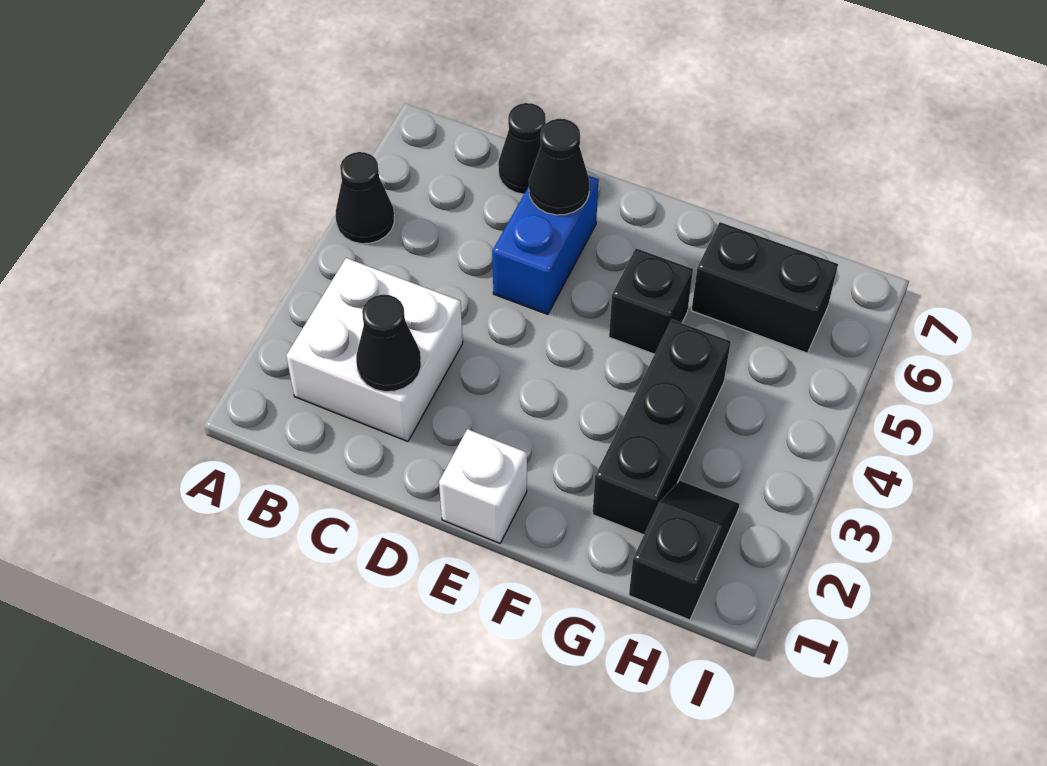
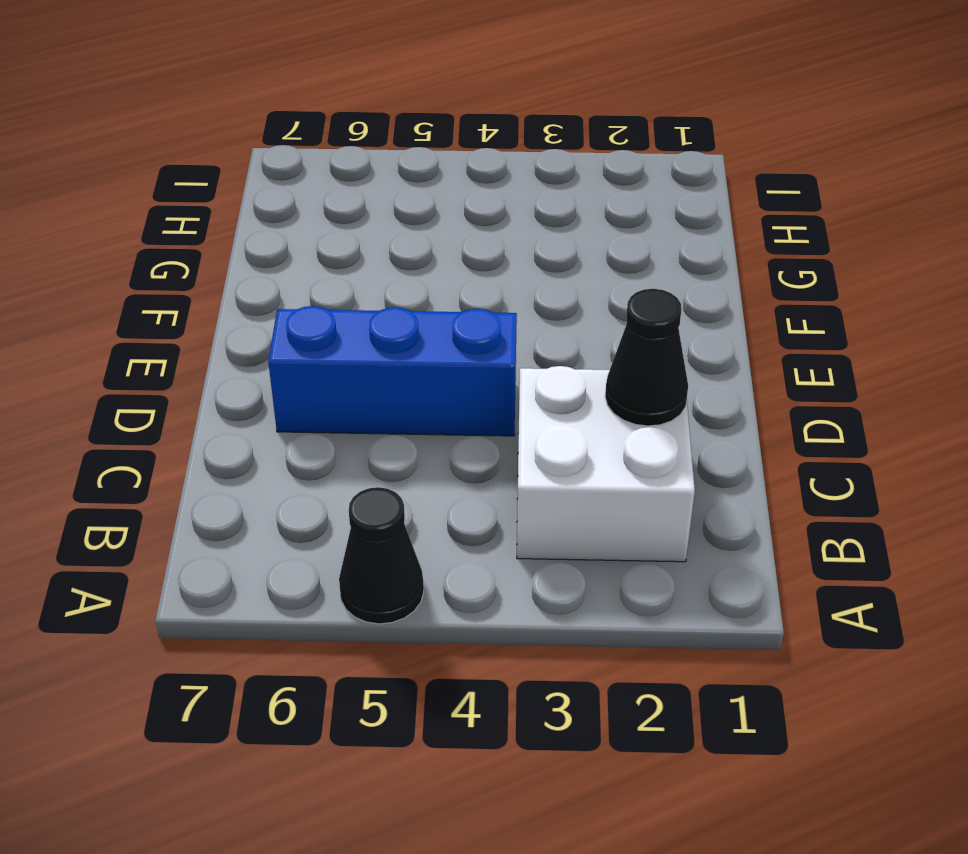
blue brick D4:D6 level 1 -> blue brick D5:D6 level 1
none -> black cone C7 level 1
none -> white brick E1 level 1

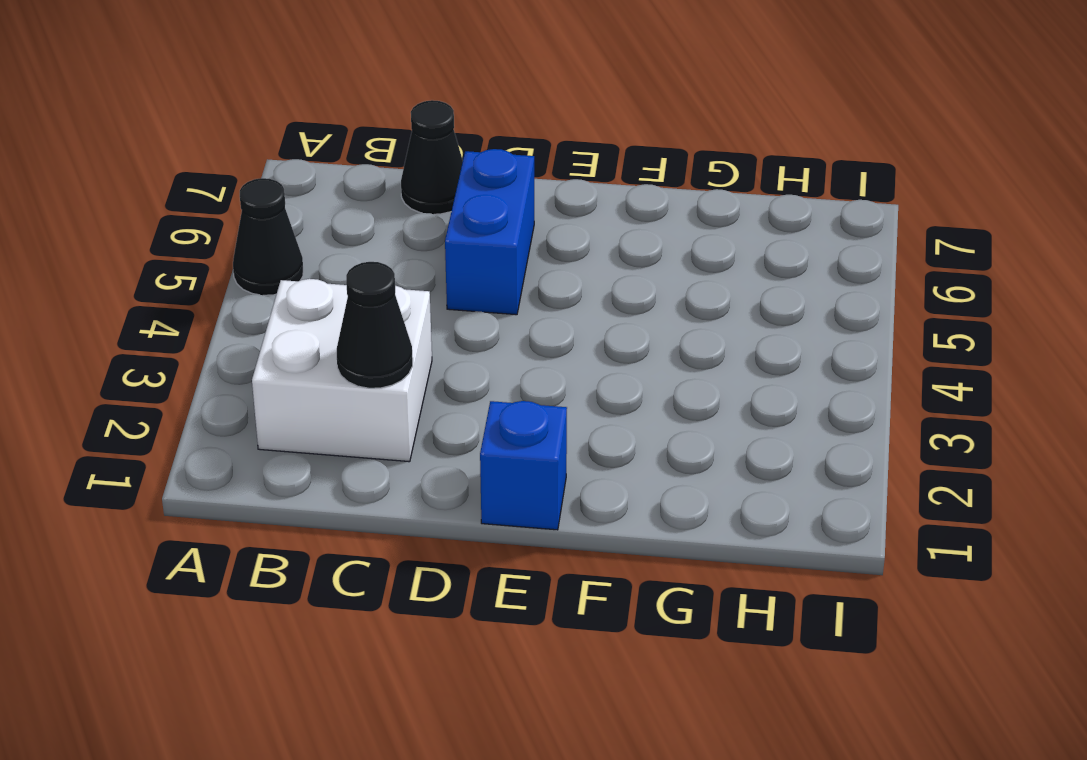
blue brick E1 level 1 -> white brick E1 level 1
none -> black brick F5 level 1
none -> black brick G2:G4 level 1

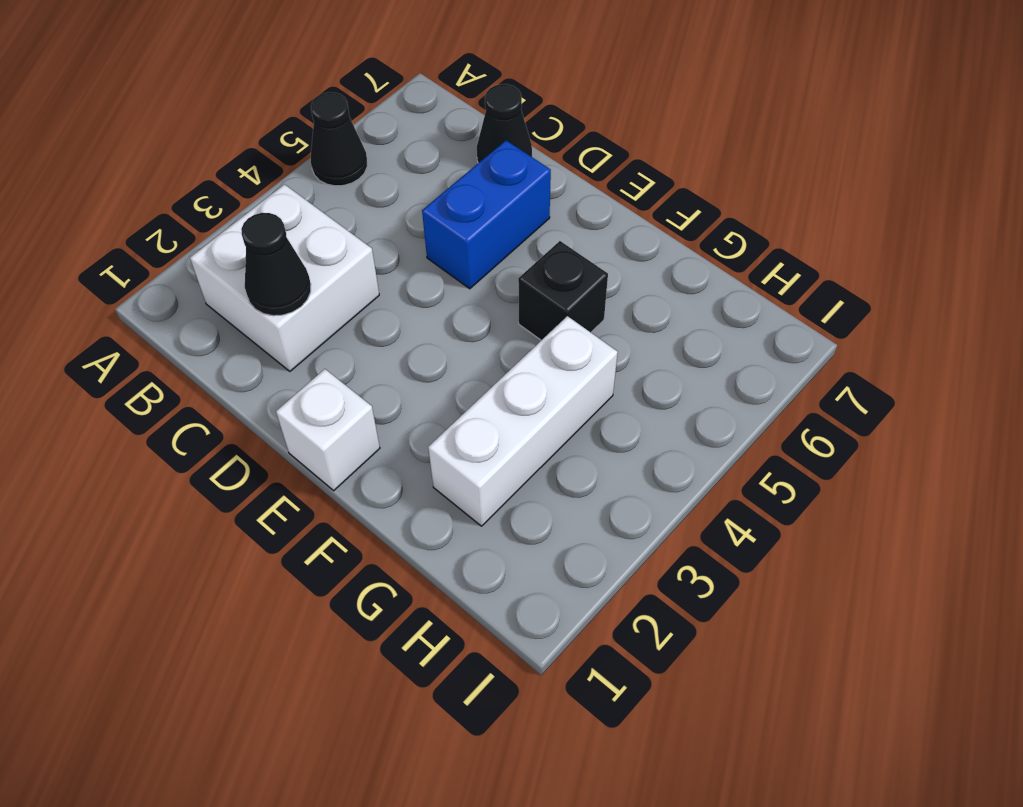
white brick G2:G4 level 1 -> black brick G2:G4 level 1
none -> black brick G6:H6 level 1
none -> black slope H1:H2 level 1 top 1

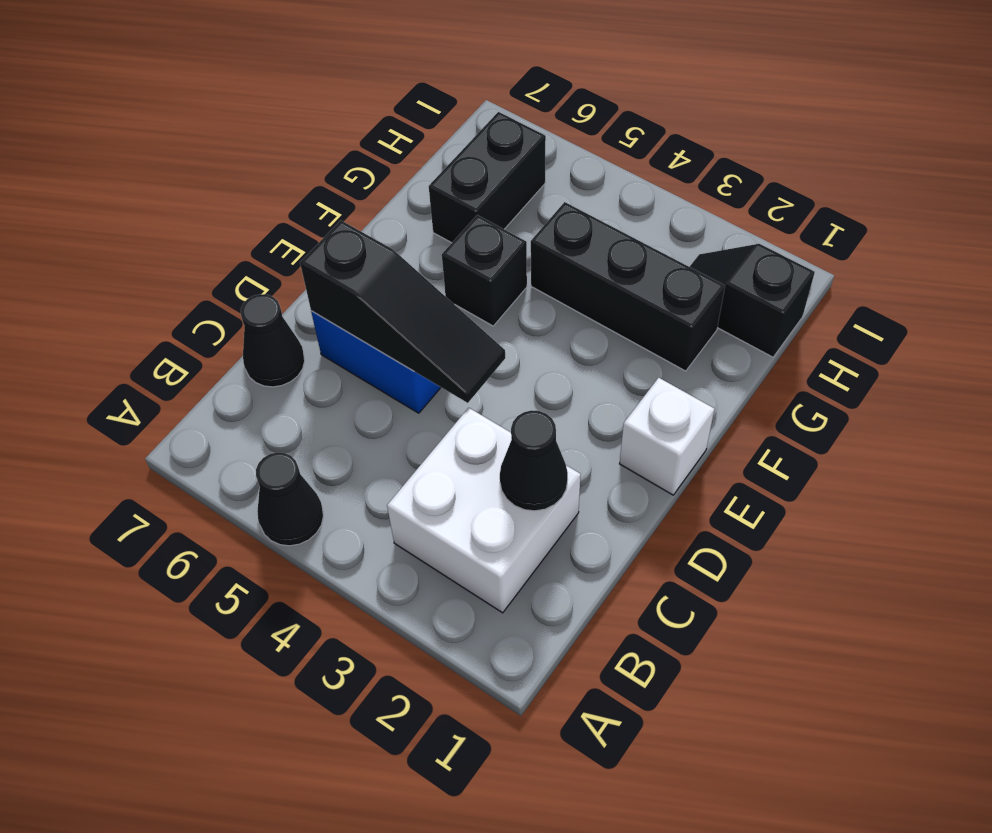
black slope D4:D6 level 2 top 6 -> black cone D6 level 2

